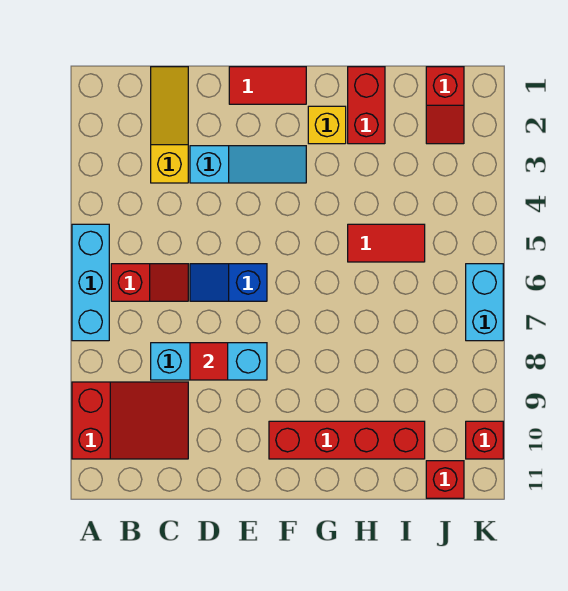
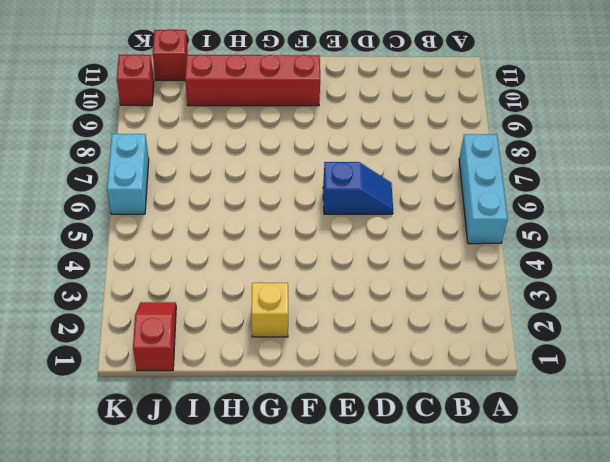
none -> red slope A9:C10 level 1 top A
none -> red slope B6:C6 level 1 top B
none -> yellow slope C1:C3 level 1 top 3

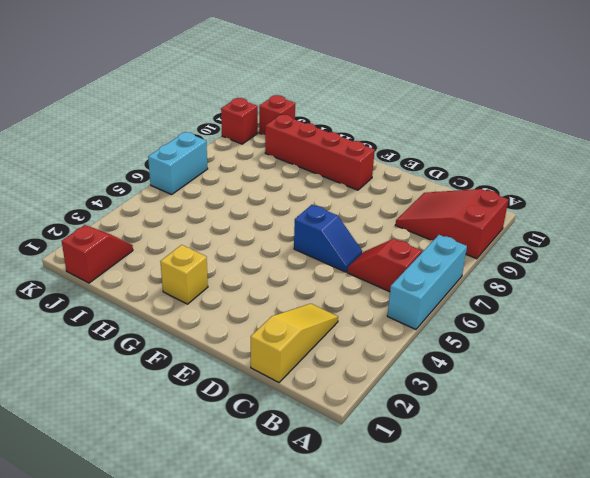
yellow slope C1:C3 level 1 top 1 -> yellow slope C1:C3 level 1 top 3
none -> cyan brick C8:E8 level 1
none -> cyan slope D3:F3 level 1 top D
none -> red tile E1:F1 level 1

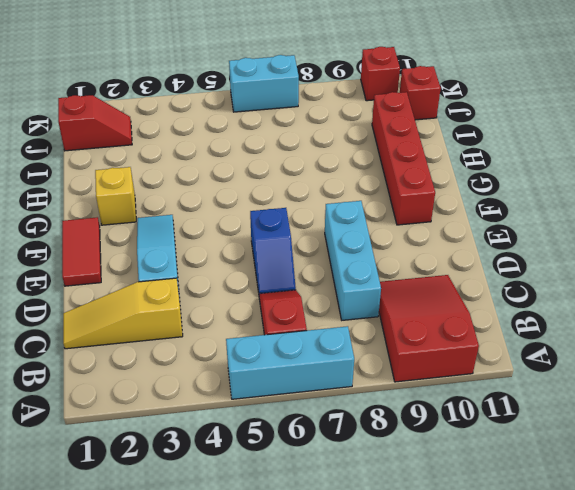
none -> red brick H1:H2 level 1
none -> red tile H5:I5 level 1
none -> red tile D8 level 2

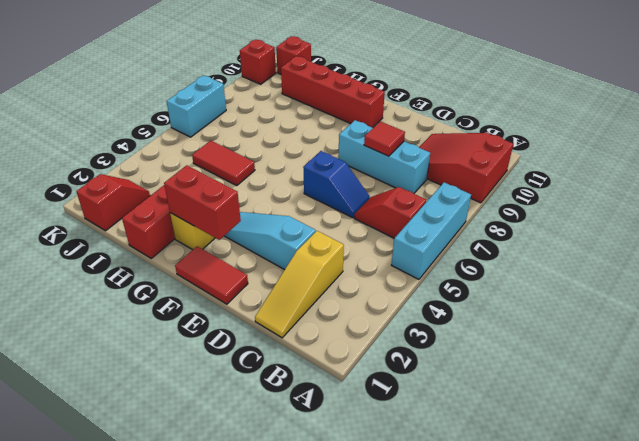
red brick F2:G2 level 2 -> none

